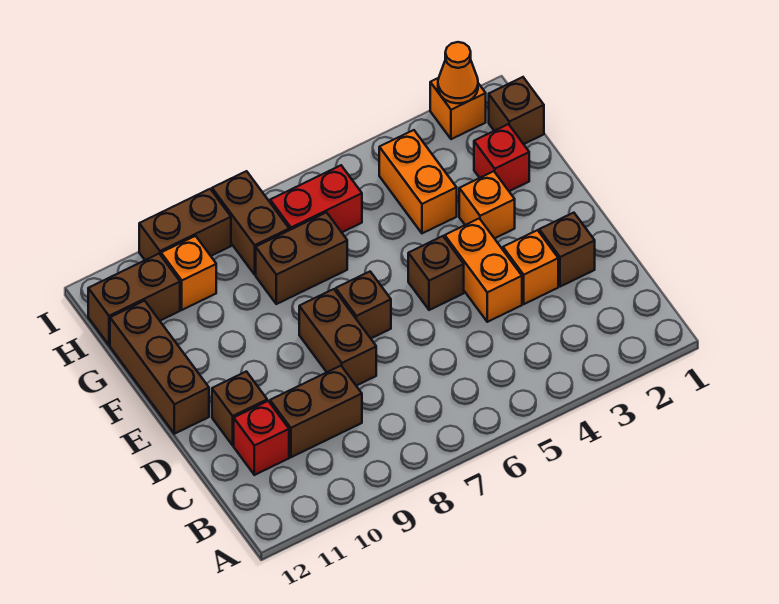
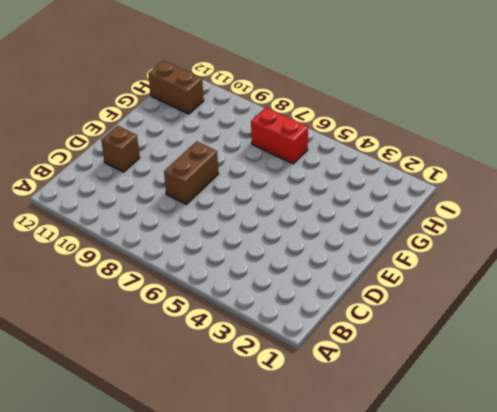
none -> brown brick C9:C10 level 1
none -> red brick C11 level 1
none -> brown brick D2 level 1

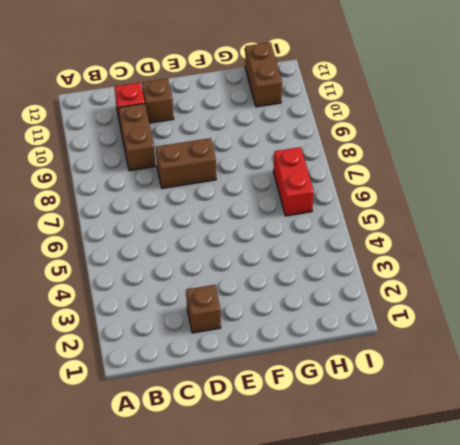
none -> orange brick D3 level 1
none -> orange brick D4:E4 level 1
none -> brown brick E5 level 1

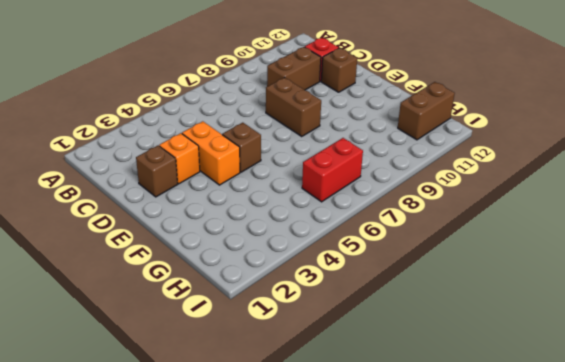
none -> brown brick E7 level 1
none -> brown brick E12:G12 level 1
none -> orange brick F3 level 1

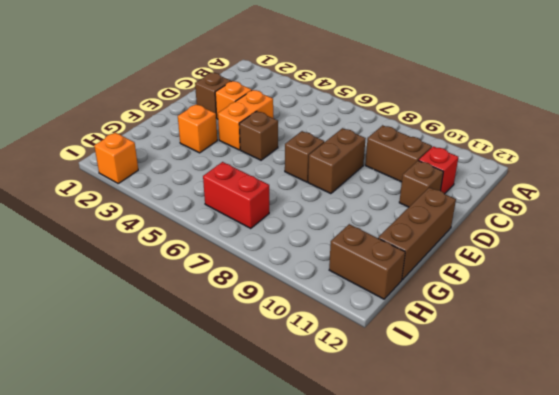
none -> red brick G2 level 1
none -> orange brick G4:H4 level 1
none -> brown brick G7:G8 level 1

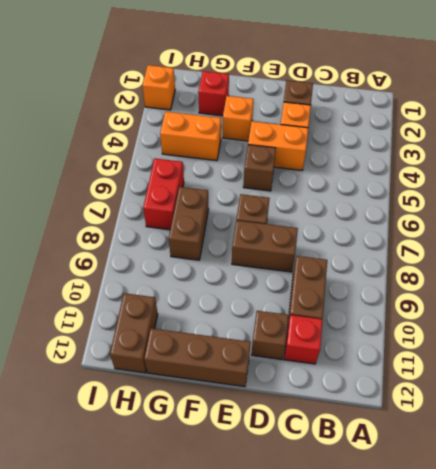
none -> brown brick H1 level 1
none -> brown brick H8:I8 level 1
none -> orange brick H10 level 1

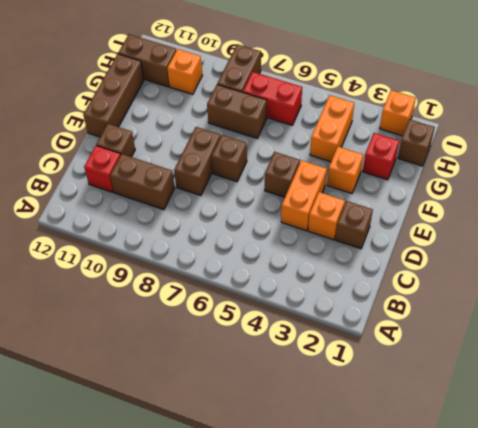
none -> brown brick I9:I10 level 1
none -> orange cone I2 level 2

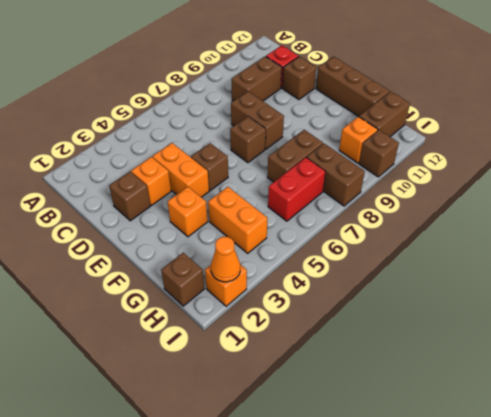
brown brick I10 level 1 -> brown brick I9:I10 level 1
none -> red brick G2 level 1

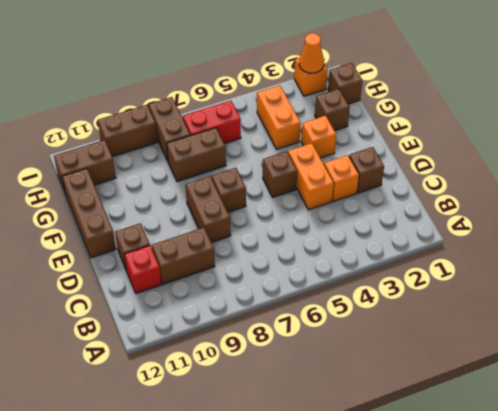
brown brick G2 level 1 -> red brick G2 level 1
none -> orange brick H10 level 1

